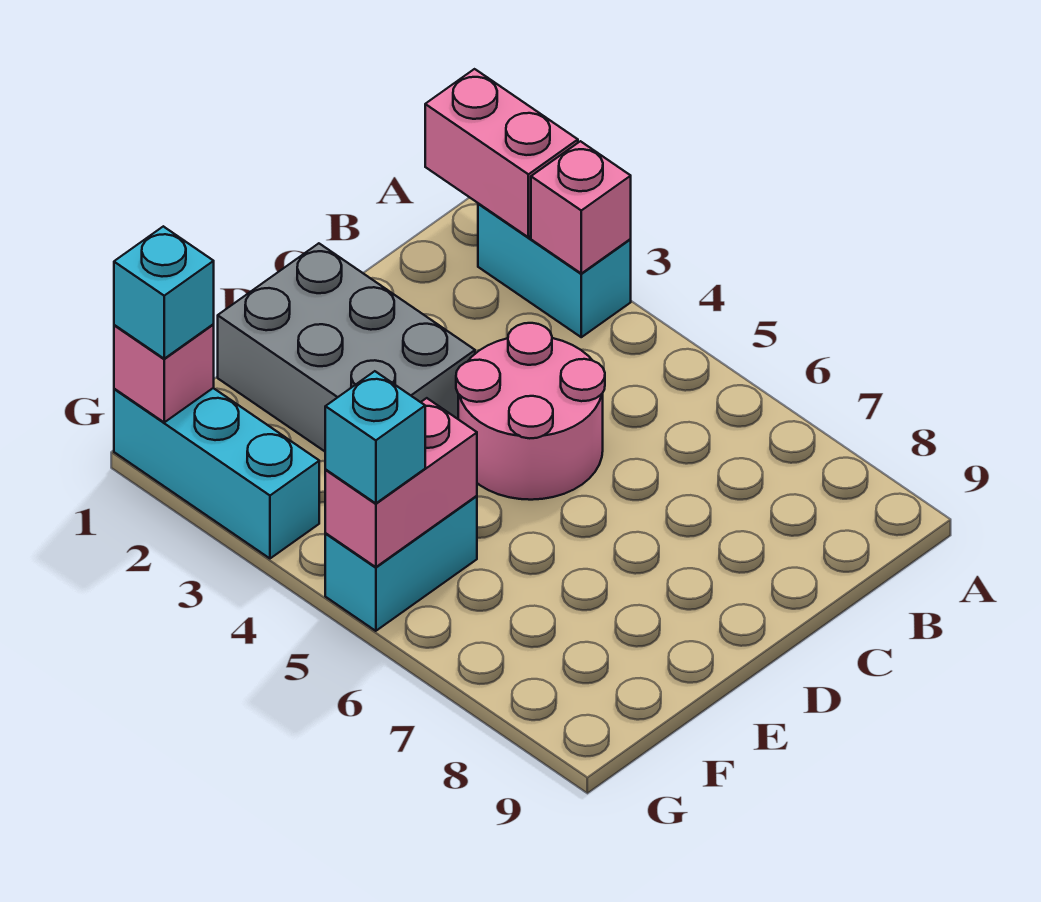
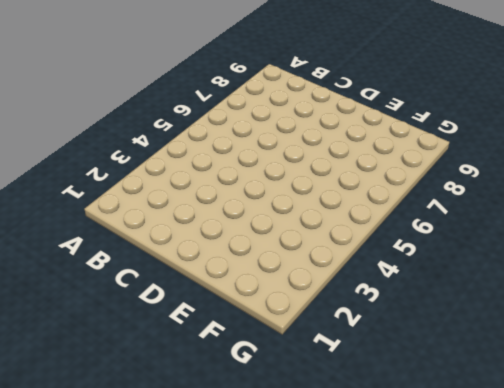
none -> cyan brick A2:A3 level 1
none -> pink round brick C4:D5 level 1

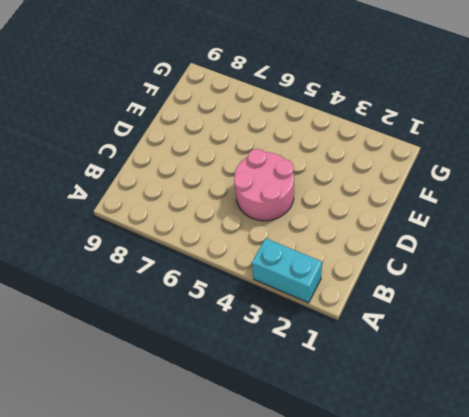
none -> grey brick D1:E3 level 1
none -> cyan brick F5:G5 level 1

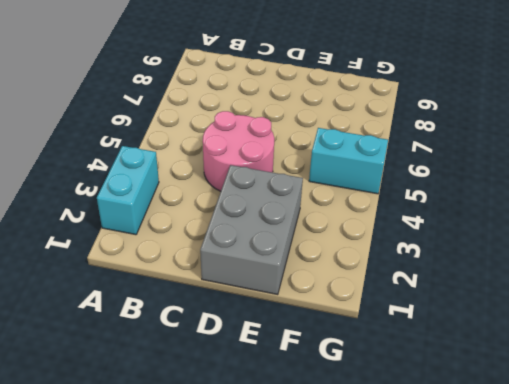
none -> cyan brick G1:G3 level 1
none -> pink brick A1:A2 level 2

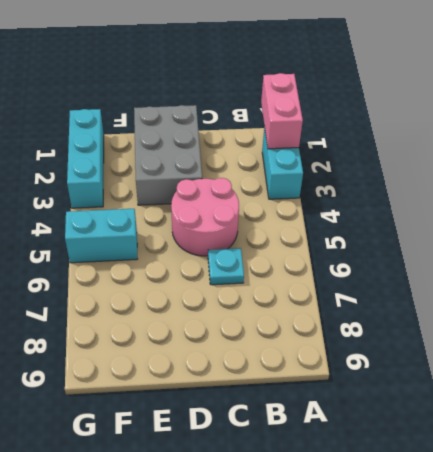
cyan plate C6 level 1 -> none
none -> pink brick A3 level 2
none -> pink brick F5:G5 level 2

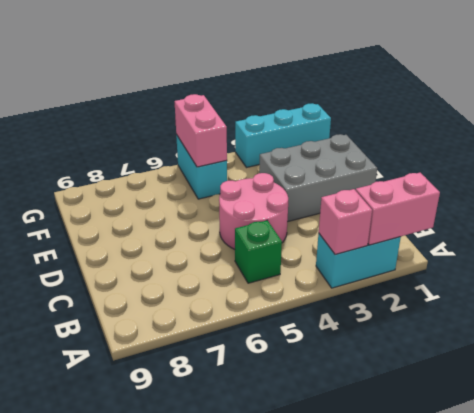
green brick B5 level 1 -> none
none -> pink brick G1 level 2
none -> cyan brick G1 level 3

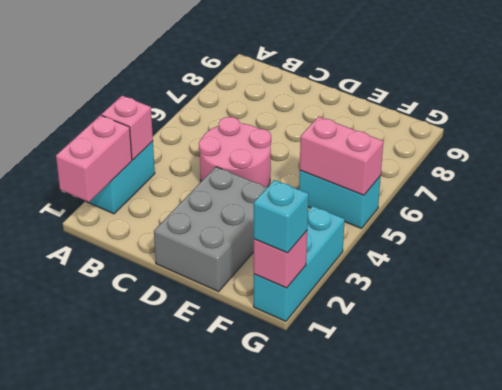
none -> cyan brick G5 level 3

